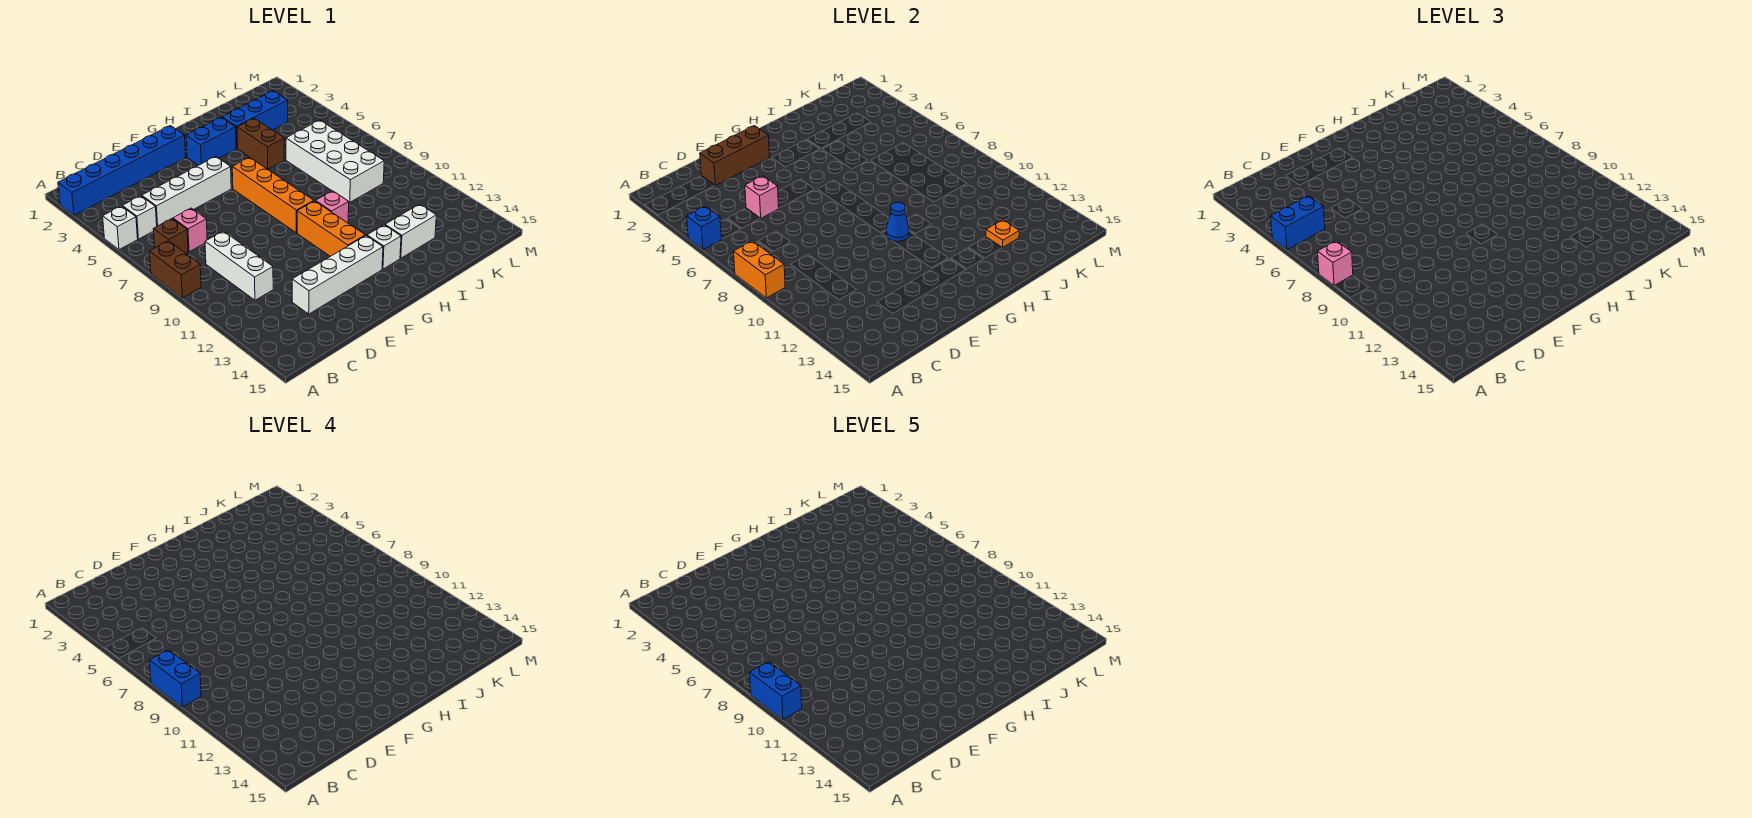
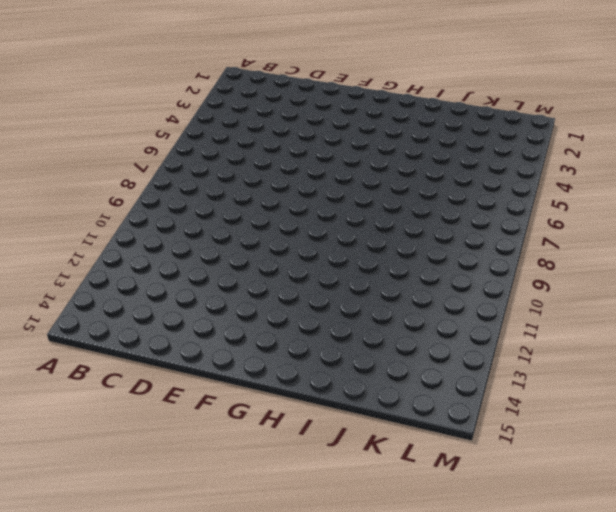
none -> blue brick A2:F2 level 1
none -> white brick A5 level 1
none -> brown brick A8:A9 level 1

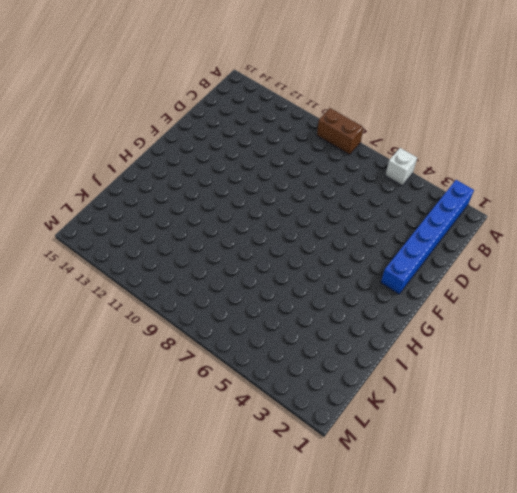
none -> white brick B5 level 1
none -> brown brick B7 level 1
none -> white brick C5:F5 level 1

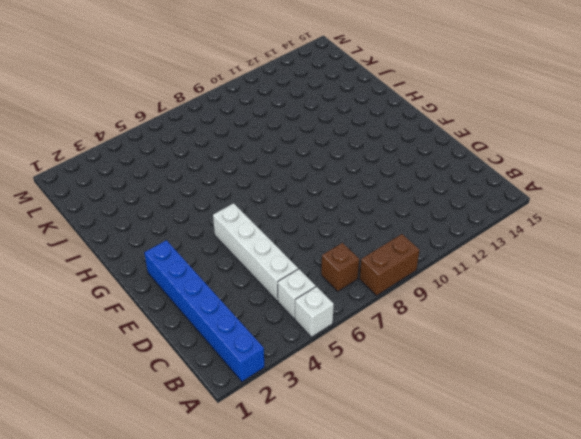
none -> pink brick C7 level 1
none -> white brick C9:C11 level 1
none -> white brick D13:G13 level 1

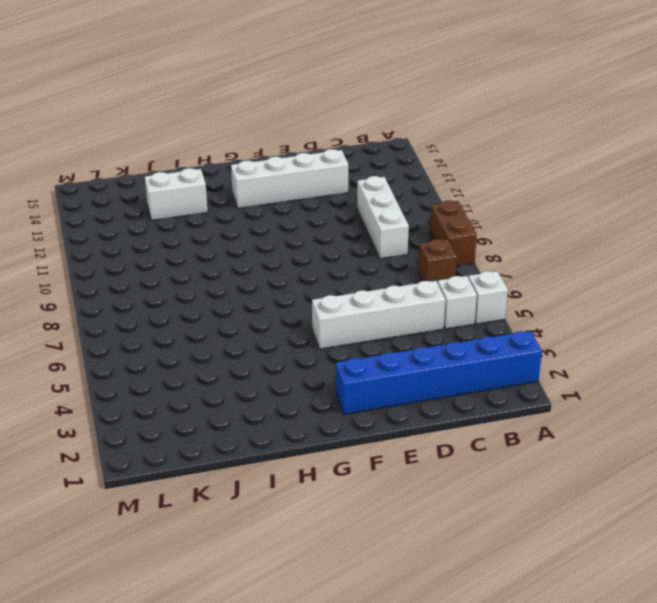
none -> pink brick C7 level 1
none -> blue brick G3:H3 level 1
none -> orange brick G6:G9 level 1

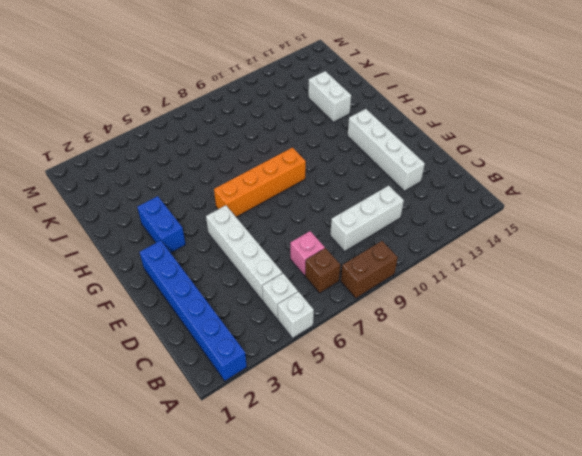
none -> orange brick G10:G12 level 1
none -> pink brick H10 level 1
none -> white brick H13 level 1

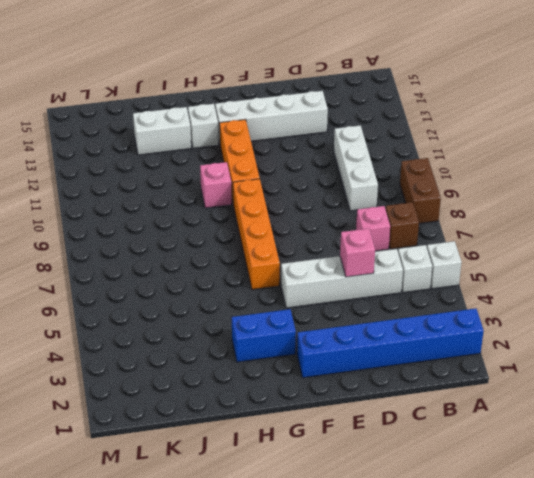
none -> blue brick I3:K3 level 1
none -> brown brick I4:I5 level 1
none -> white brick J6:K9 level 1

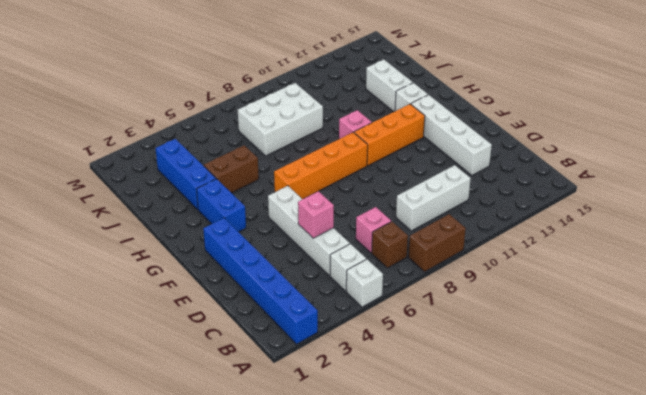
white brick J7:K9 level 1 -> white brick J6:K9 level 1
none -> blue brick A5 level 2
none -> orange brick A8:A9 level 2
none -> brown brick D2:F2 level 2

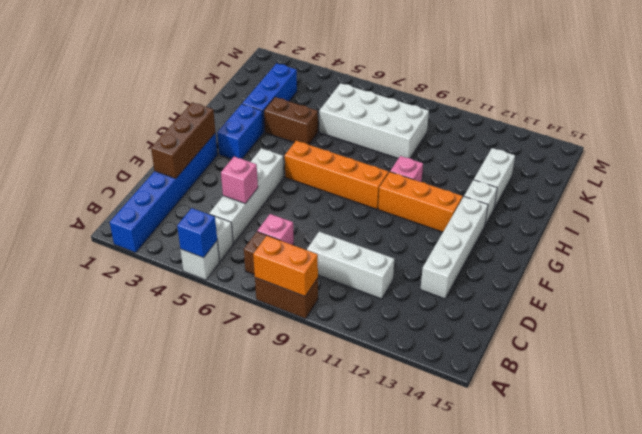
none -> blue cone G10 level 2
none -> orange plate J13 level 2
none -> blue brick A5:B5 level 3

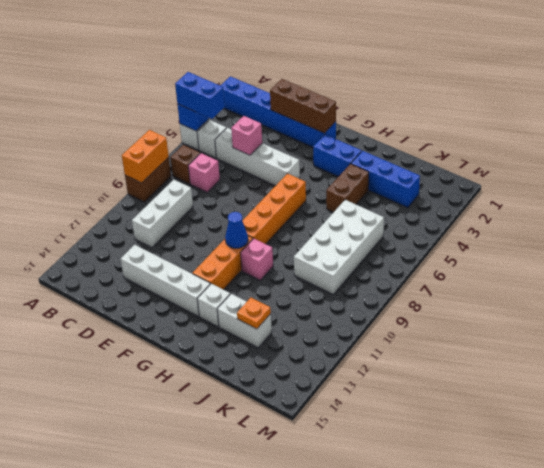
none -> pink brick A8 level 3
none -> blue brick A8:A9 level 4
none -> blue brick A9:A10 level 5

